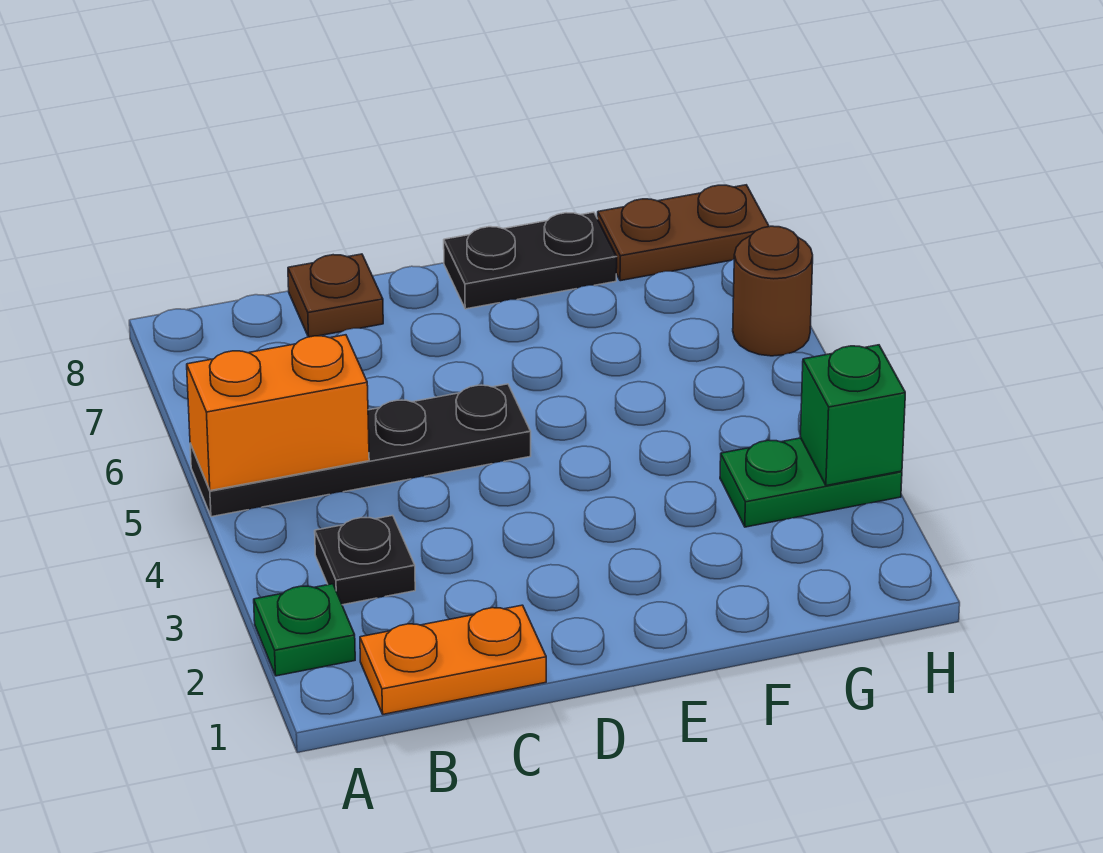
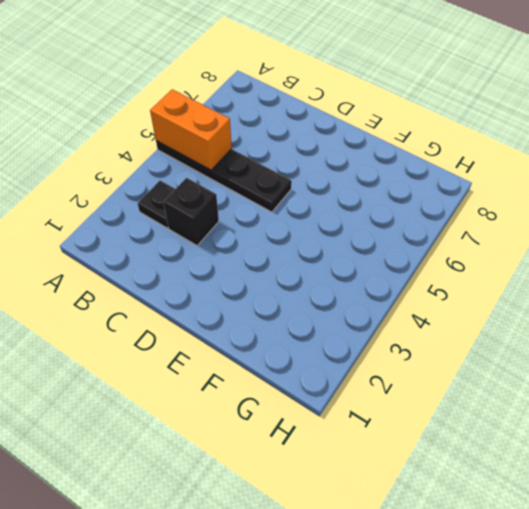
black brick C3 level 1 -> none
none -> green plate A2 level 1
none -> orange plate B1:C1 level 1

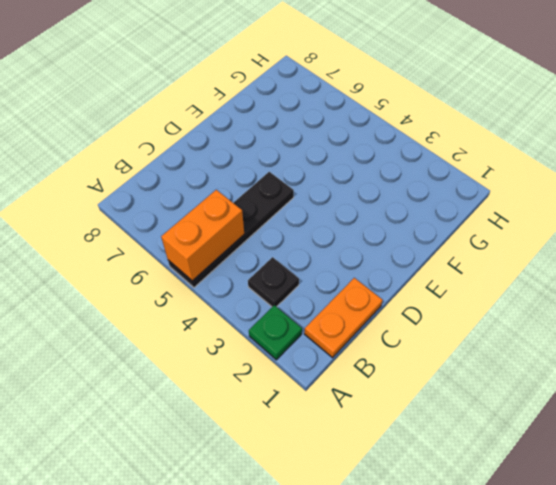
none -> brown plate C8 level 1
none -> black plate E8:F8 level 1

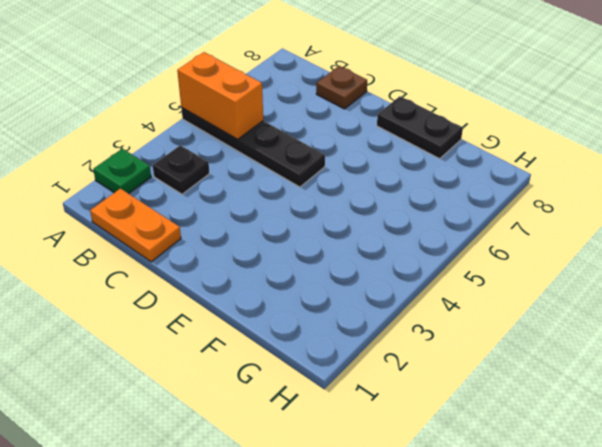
none -> green plate G3:H3 level 1
none -> brown plate G8:H8 level 1

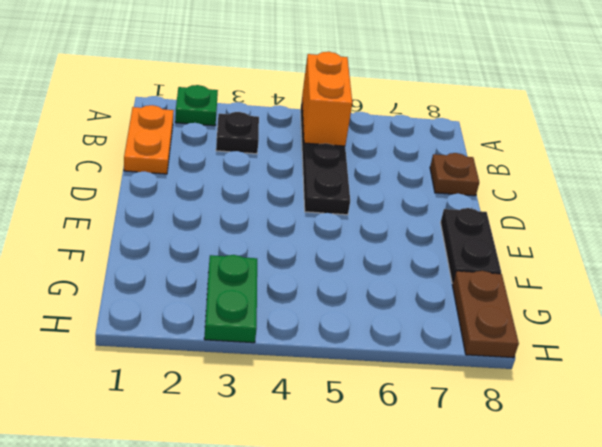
none -> brown round brick H6 level 1
none -> green brick H3 level 2

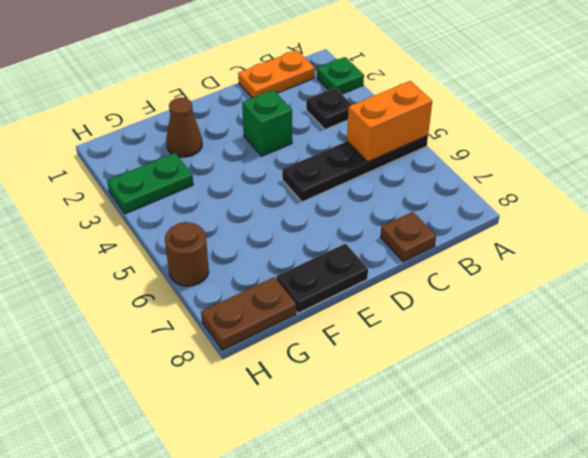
green brick D3 level 1 -> green brick H3 level 2
brown cone F2 level 1 -> none

